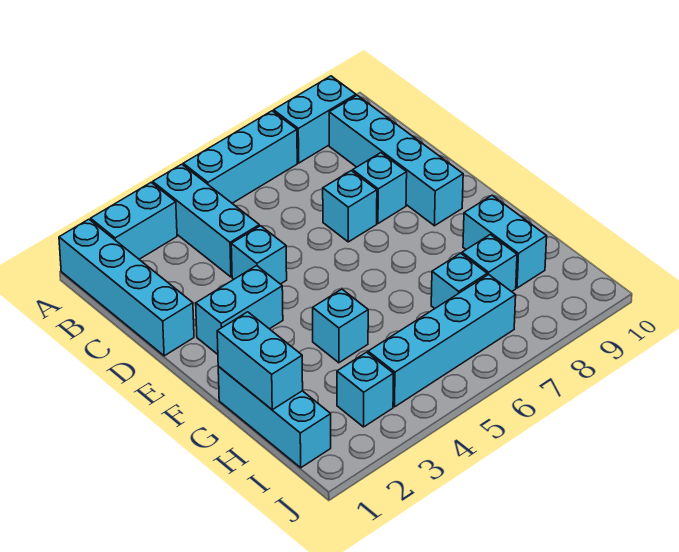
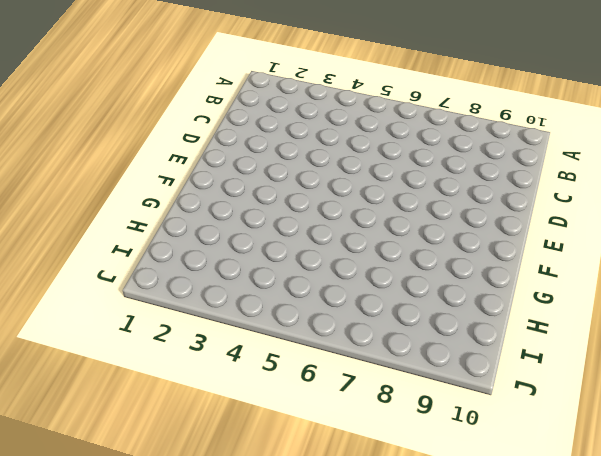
none -> cyan brick A1:D1 level 1
none -> cyan brick A2:A3 level 1
none -> cyan brick A4:C4 level 1

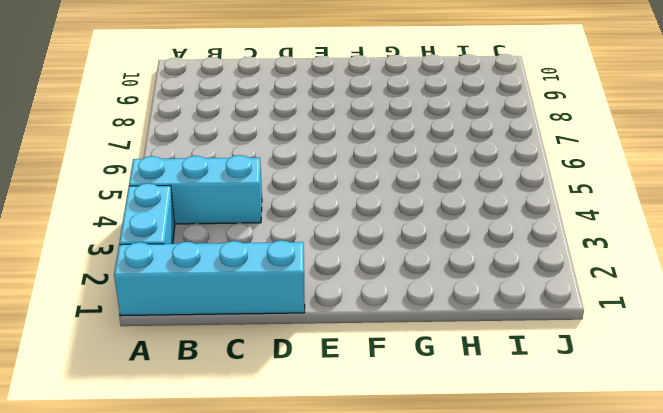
none -> cyan brick A5:A7 level 1
none -> cyan brick A8:A9 level 1
none -> cyan brick B9:E9 level 1

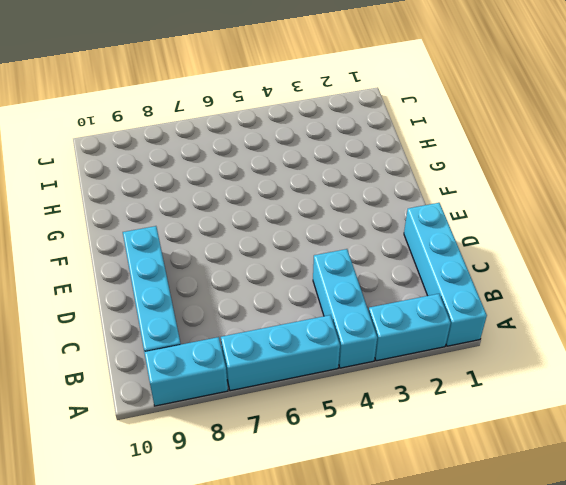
none -> cyan brick D4 level 1
none -> cyan brick D7 level 1
none -> cyan brick D8 level 1

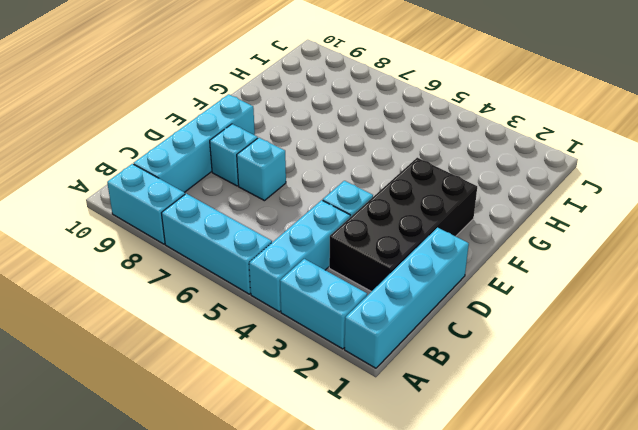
black brick C2:F3 level 1 -> cyan brick E2:E3 level 1
none -> cyan brick G1:I1 level 1
none -> cyan brick G4 level 1
none -> cyan brick G9:H9 level 1

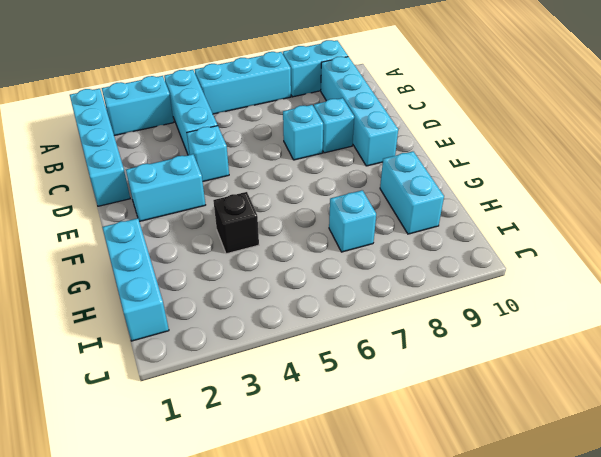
black brick G4 level 1 -> cyan brick G4 level 1
none -> cyan brick H8 level 1
none -> cyan brick I3 level 1
none -> cyan brick I4:I7 level 1

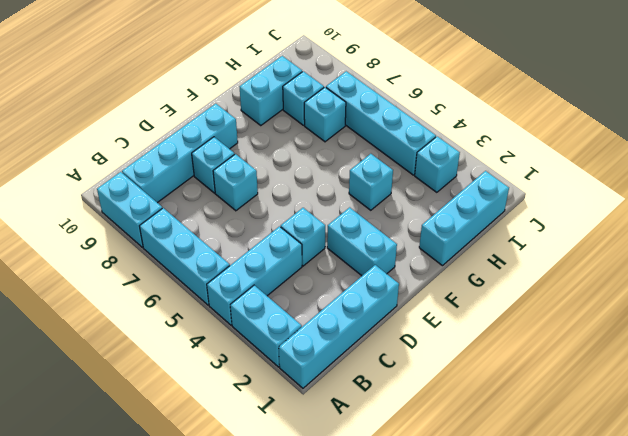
none -> cyan brick G1:H1 level 2

